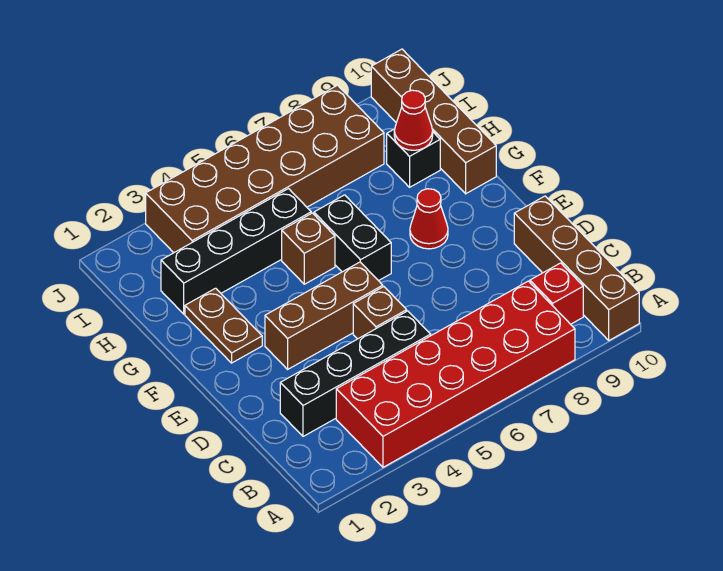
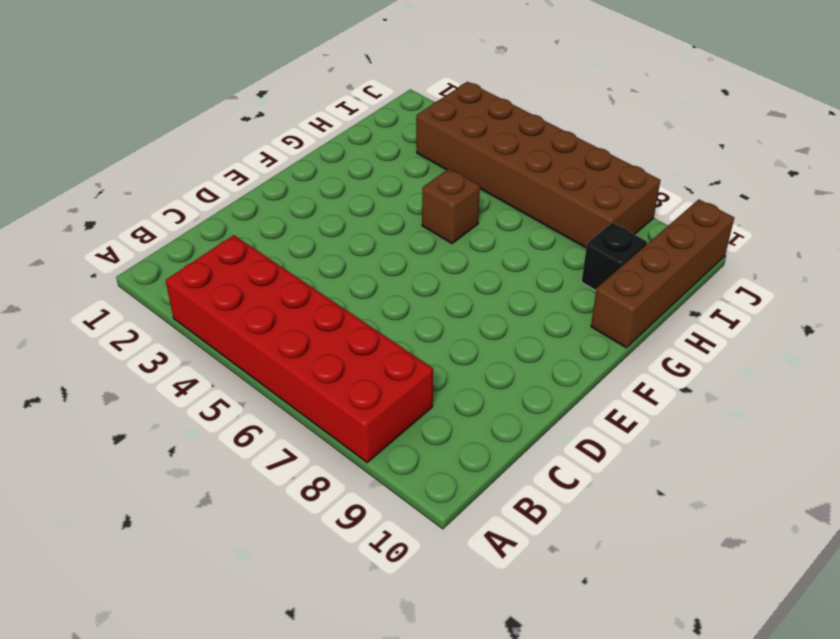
none -> brown brick A10:D10 level 1
none -> red brick B9 level 1
none -> black brick C2:C5 level 1

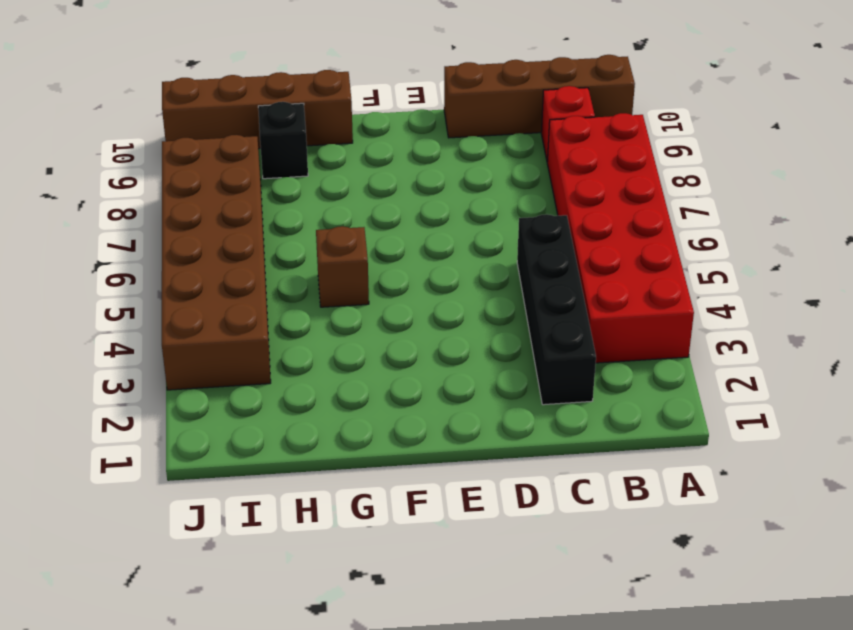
none -> brown brick D5 level 1
none -> brown brick E3:E5 level 1
none -> brown plate F2:G2 level 1

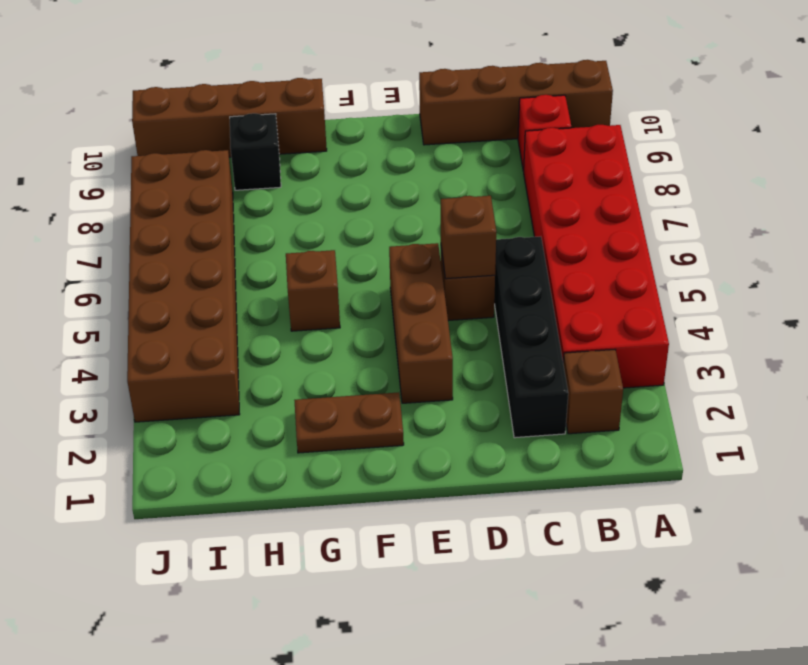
brown brick B2 level 1 -> none
brown brick D5 level 2 -> none
none -> black brick F6:G6 level 1
none -> red cone F8 level 1
none -> black brick H2:H5 level 1

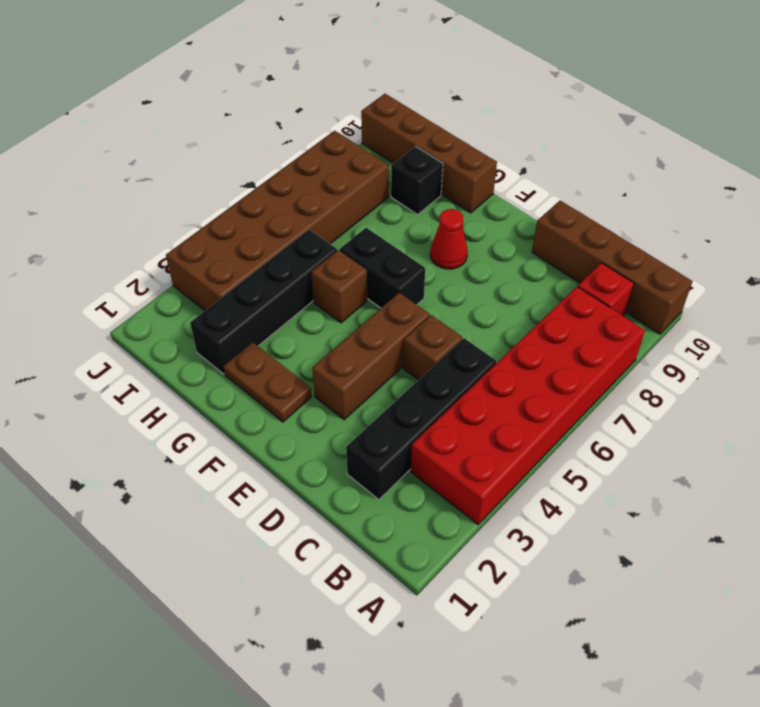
none -> red cone H9 level 2

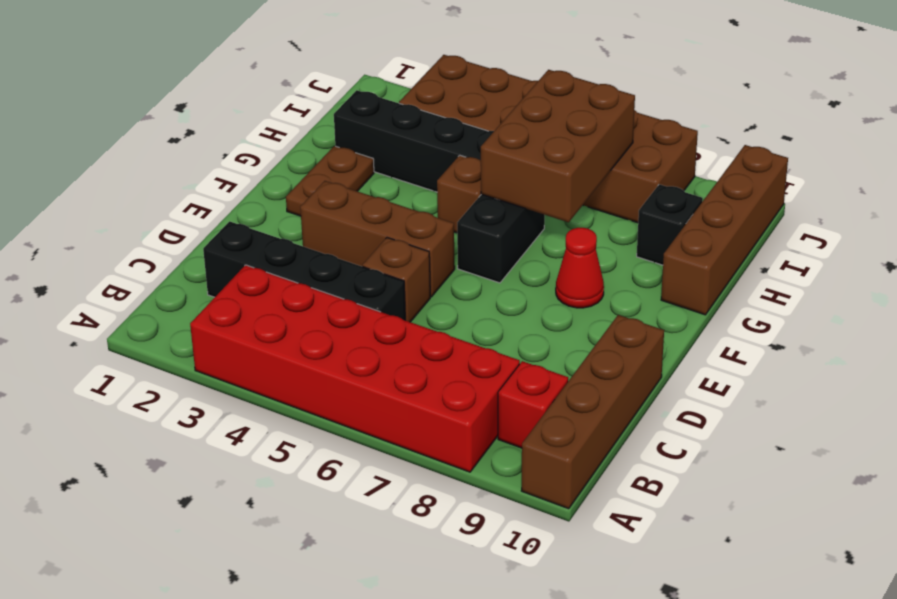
brown brick G6:I7 level 2 -> none
none -> red cone H9 level 2

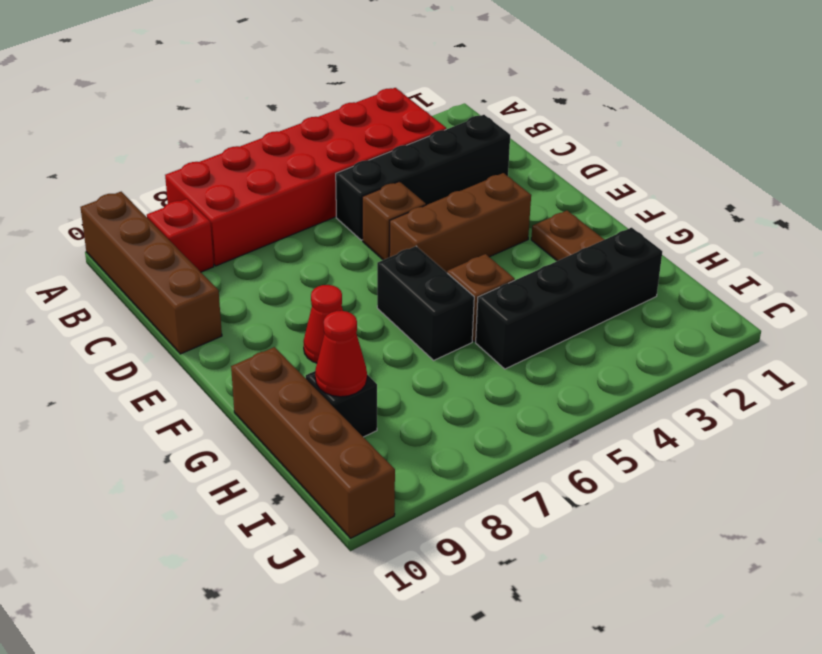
none -> brown brick I3:J8 level 1

